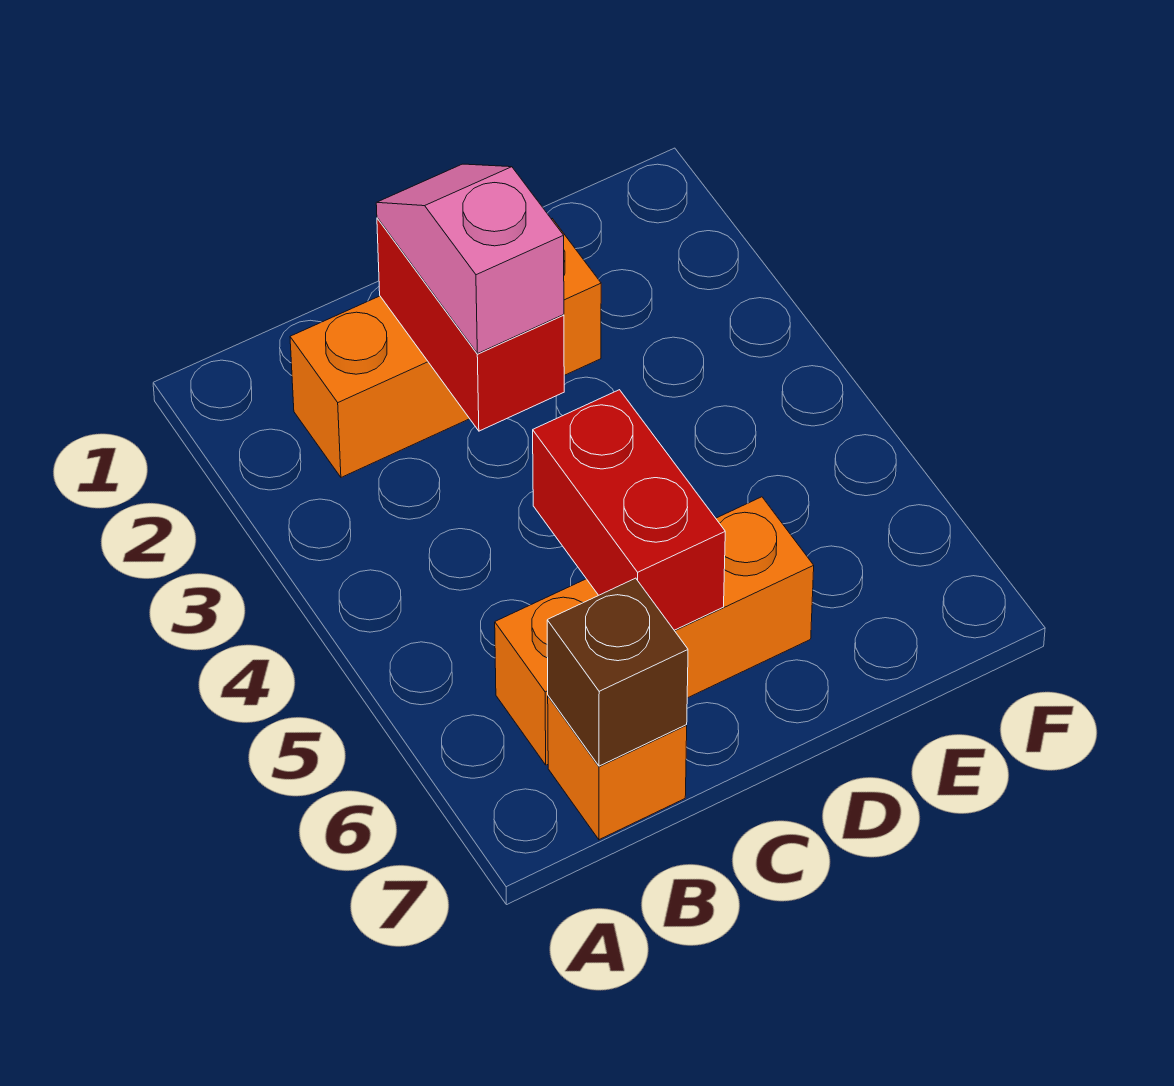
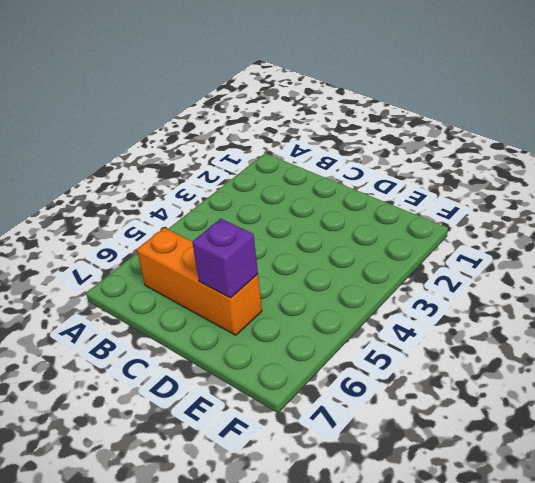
purple brick D6 level 2 -> none
none -> orange brick B2:D2 level 1
none -> orange brick B7 level 1

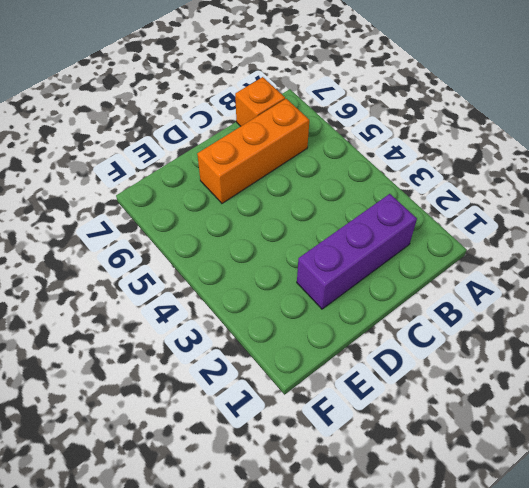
purple brick B2:D2 level 1 -> orange brick B2:D2 level 1
none -> brown brick B7 level 2
none -> red brick C2:C3 level 2

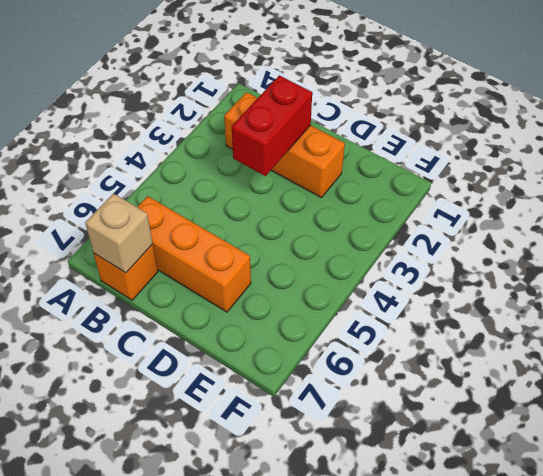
tan brick B7 level 2 -> brown brick B7 level 2
none -> red brick C5:C6 level 2
none -> pink slope C2:C3 level 3 top 3

